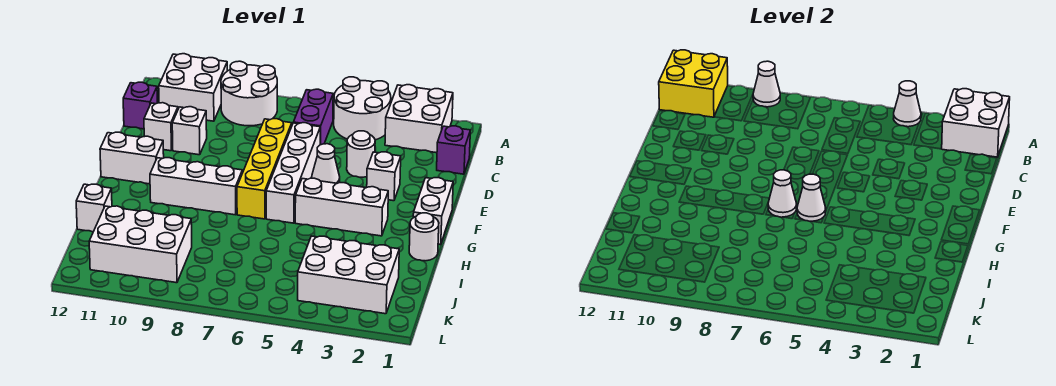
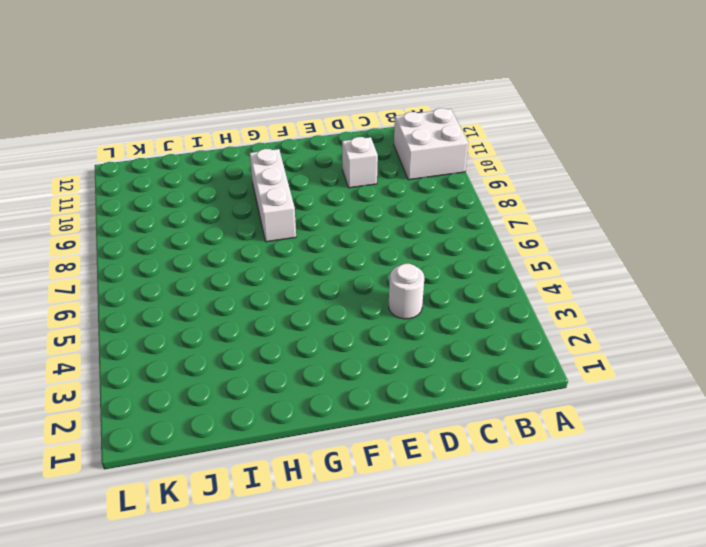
none -> white brick A2:B3 level 1
none -> white round brick A4:B5 level 1
none -> white round brick A8:B9 level 1

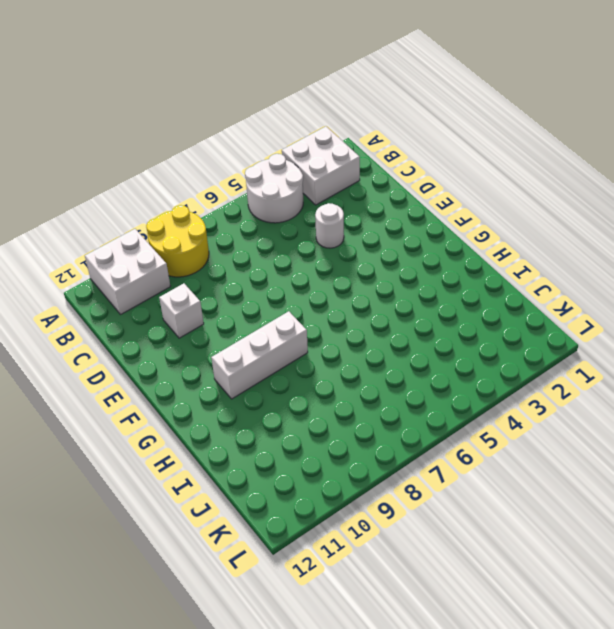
yellow round brick A8:B9 level 1 -> white round brick A8:B9 level 1
none -> purple brick B6:C6 level 1
none -> purple brick C1 level 1
none -> purple brick C12 level 1

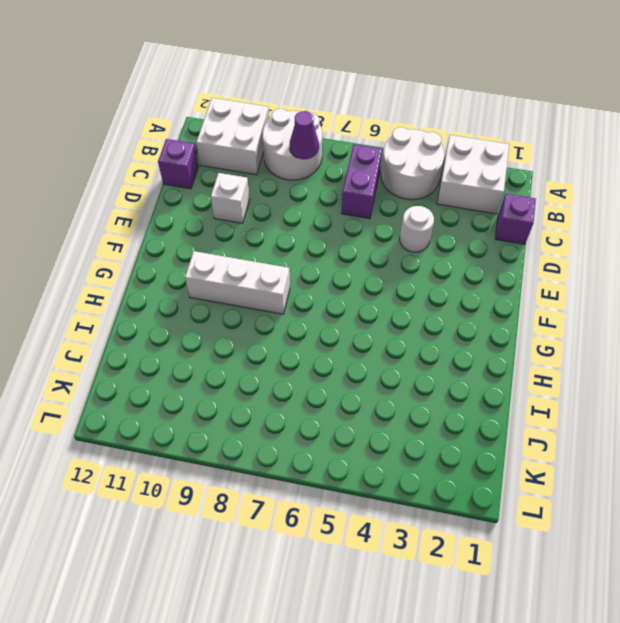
purple cone B8 level 2 -> none
none -> white brick D6:G6 level 1
none -> yellow brick D7:G7 level 1
none -> white brick D11 level 1

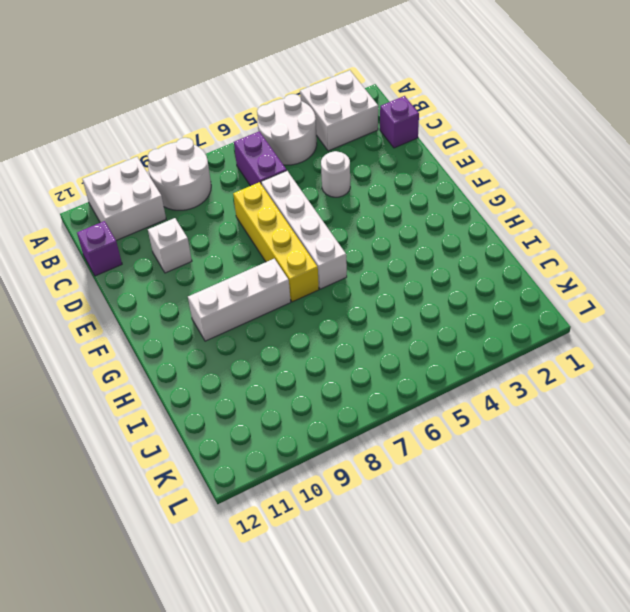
none -> white brick D11 level 1
none -> white brick E3 level 1
none -> white cone E5 level 1

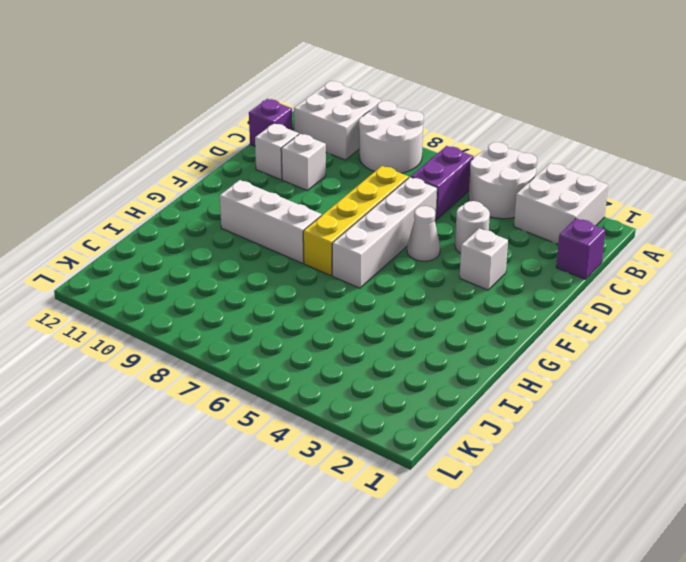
none -> white brick F1:G1 level 1
none -> white brick F11:F12 level 1
none -> white brick G3:G5 level 1

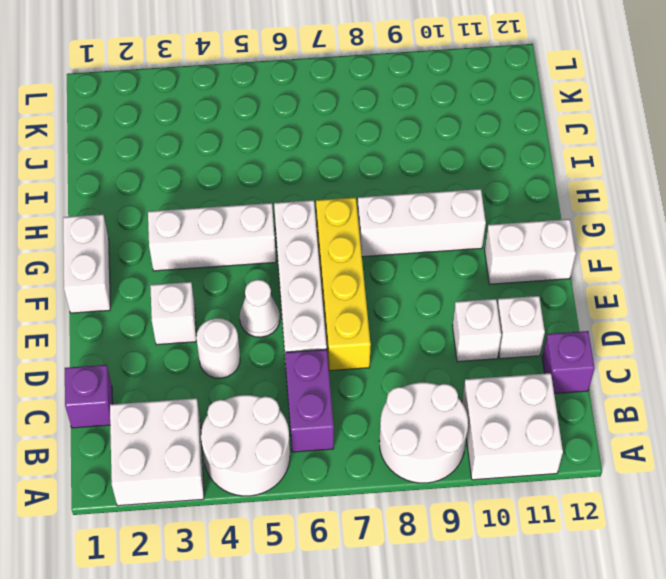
none -> white round brick H1 level 1
none -> white brick I12 level 1
none -> white brick J2:K4 level 1

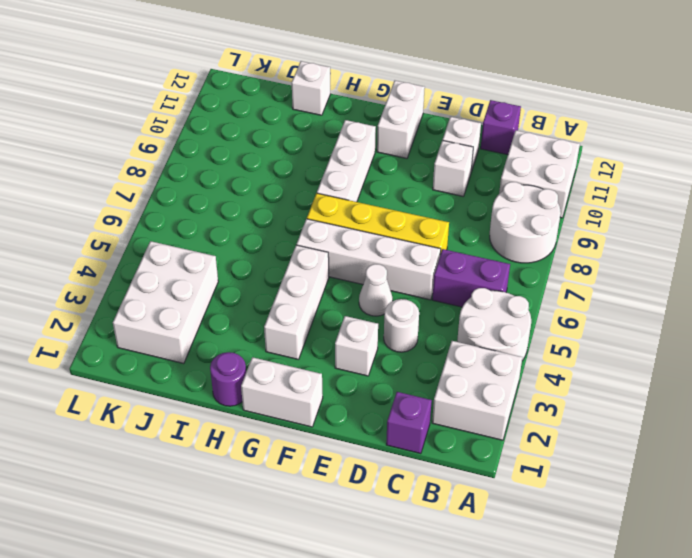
purple round brick H1 level 1 -> white round brick H1 level 1
none -> white brick J9:K11 level 1
none -> white brick A1:B2 level 2
none -> white cone A4 level 2

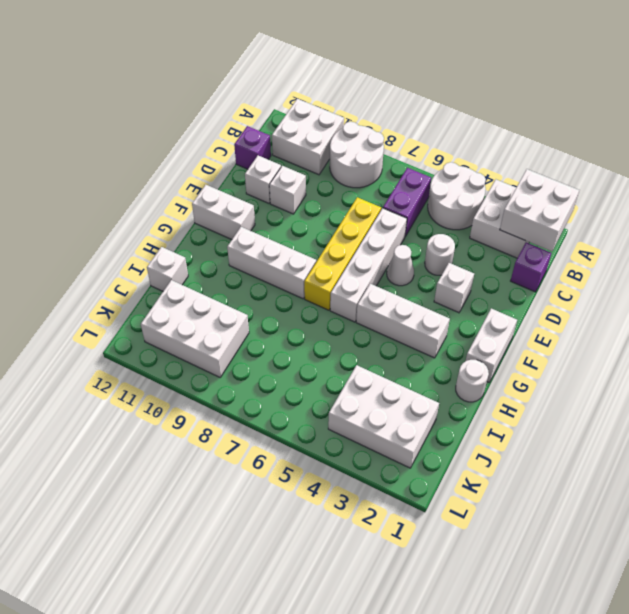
none -> white cone A4 level 2
none -> white cone A9 level 2
none -> yellow brick A11:B12 level 2

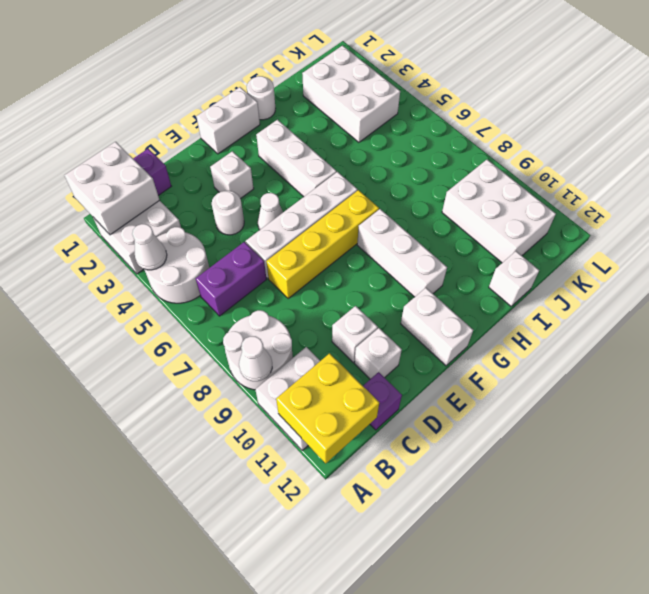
none -> white cone G6 level 2
none -> white cone G7 level 2

